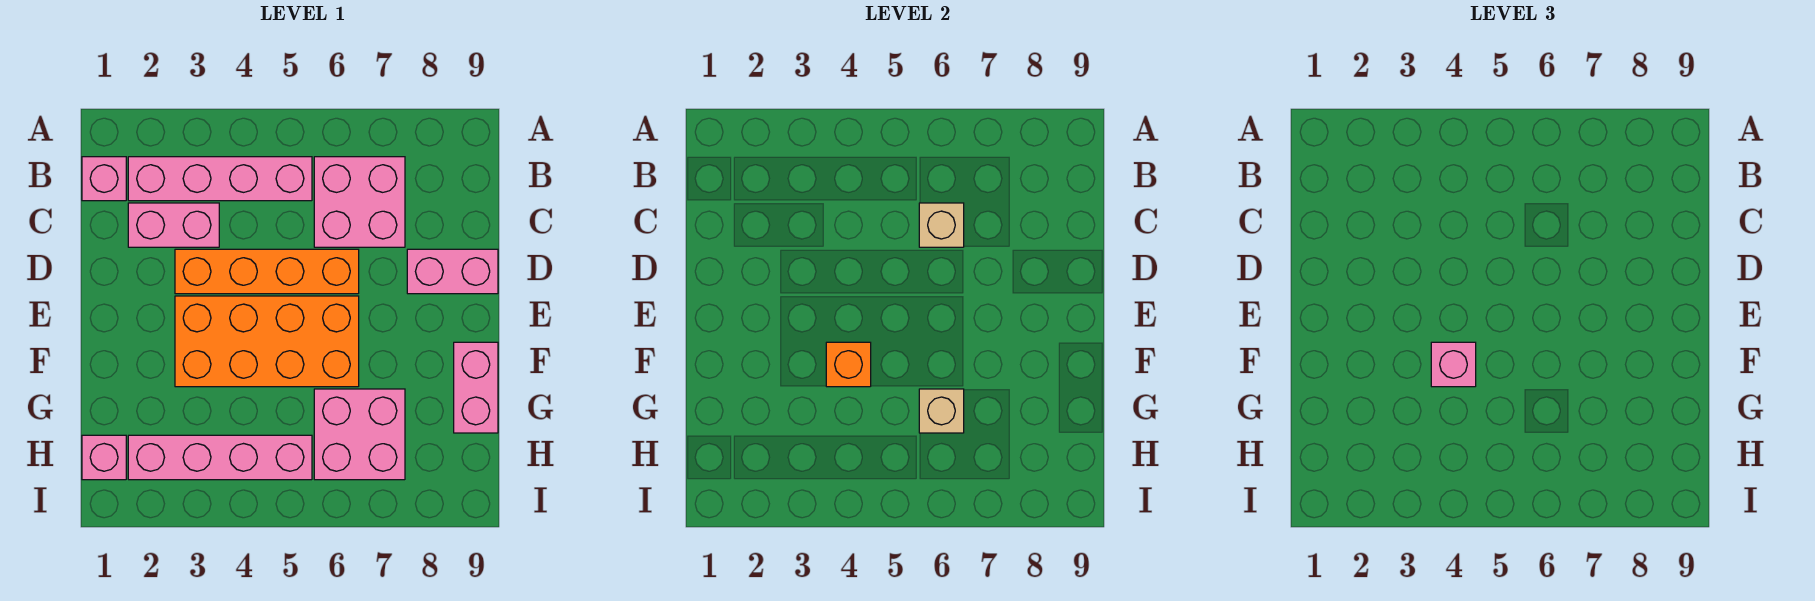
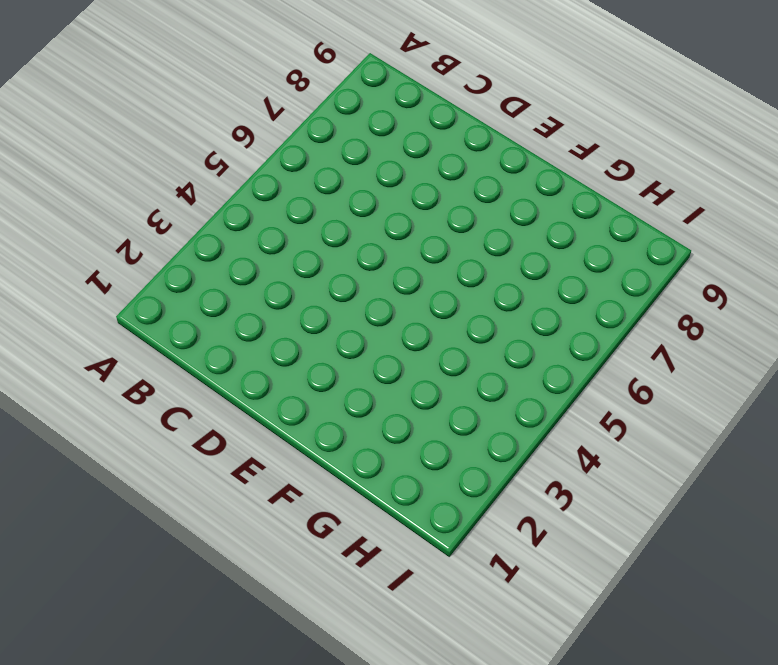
none -> pink brick B1 level 1
none -> pink brick B2:B5 level 1
none -> pink brick B6:C7 level 1

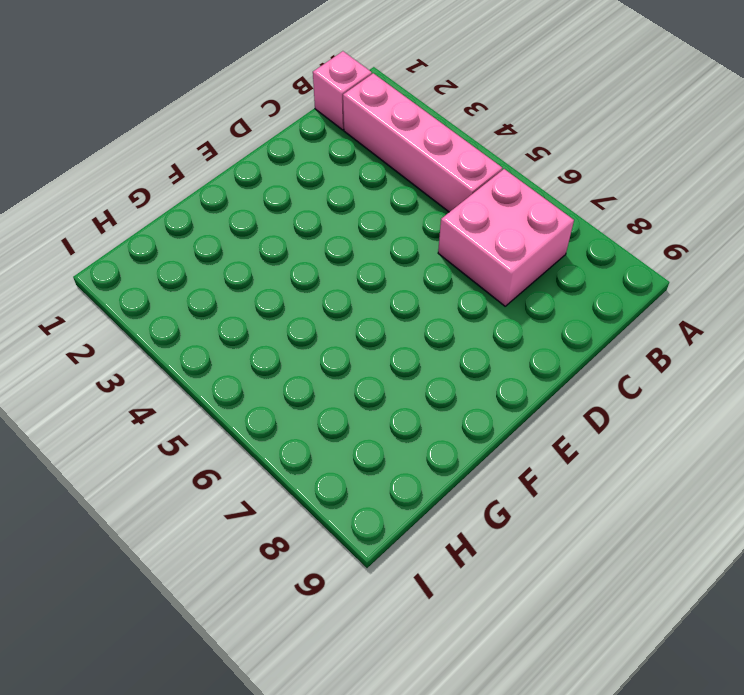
none -> pink brick C2:C3 level 1
none -> orange brick D3:D6 level 1
none -> pink brick D8:D9 level 1

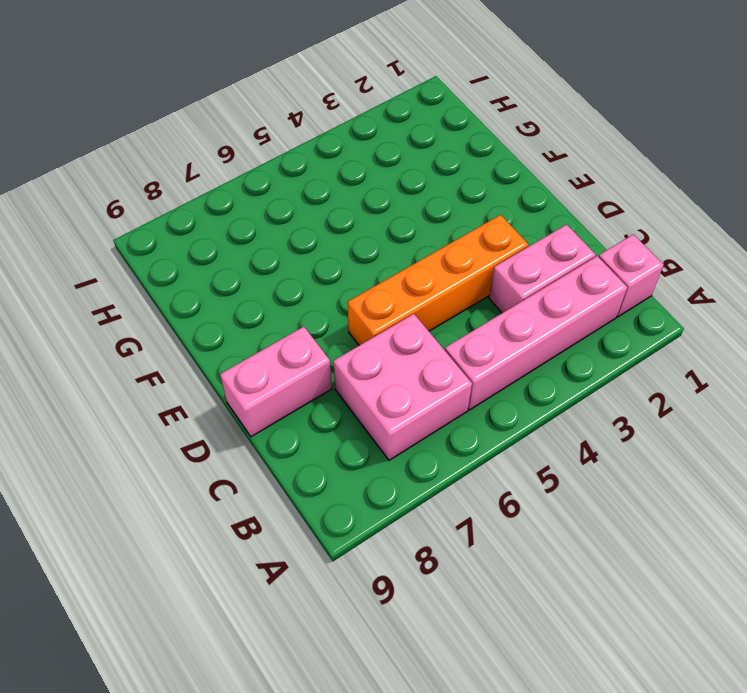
none -> orange brick E3:F6 level 1
none -> pink brick F9:G9 level 1
none -> pink brick G6:H7 level 1

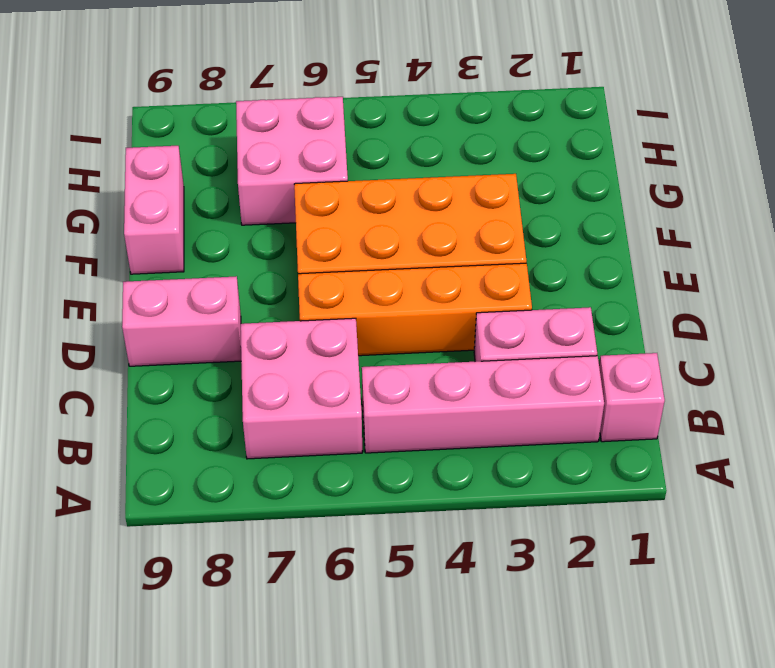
none -> pink brick H1 level 1
none -> pink brick H2:H5 level 1
none -> tan brick C6 level 2

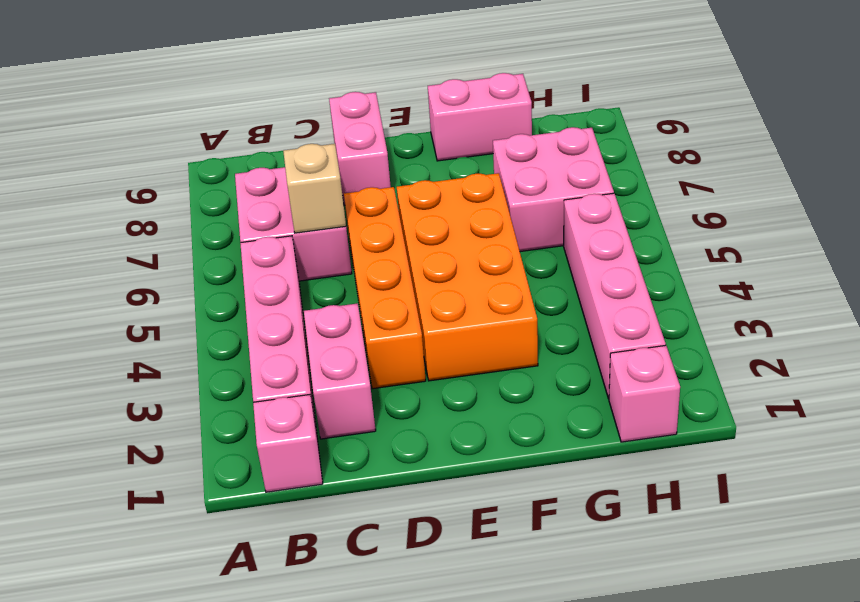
none -> orange brick F4 level 2
none -> tan brick G6 level 2
none -> pink brick F4 level 3

